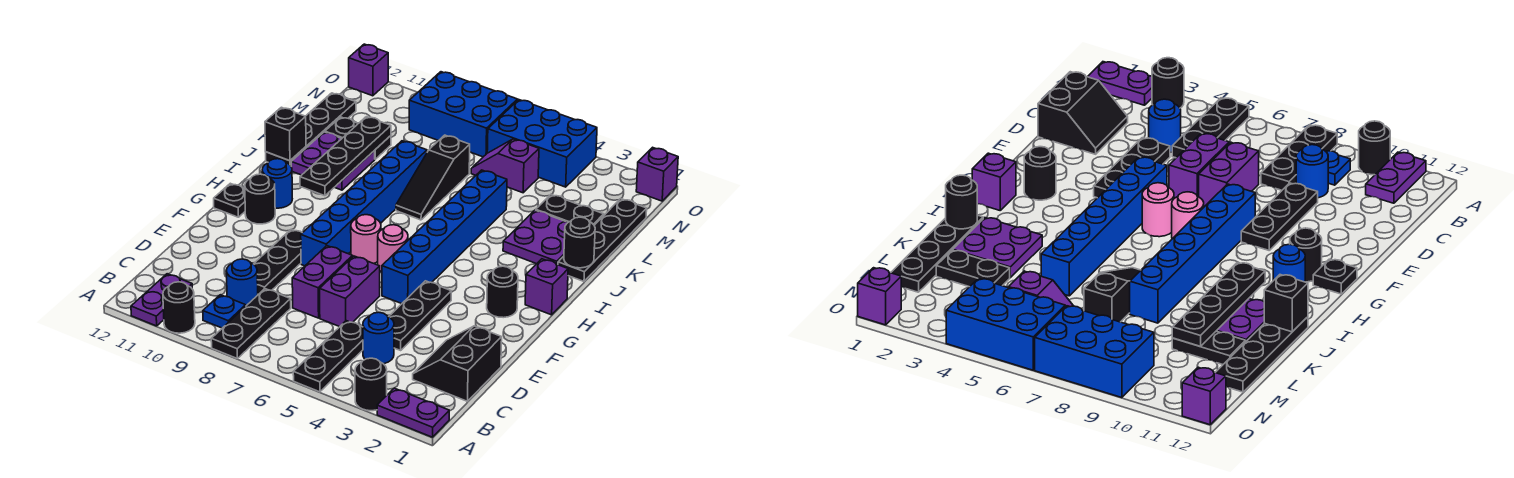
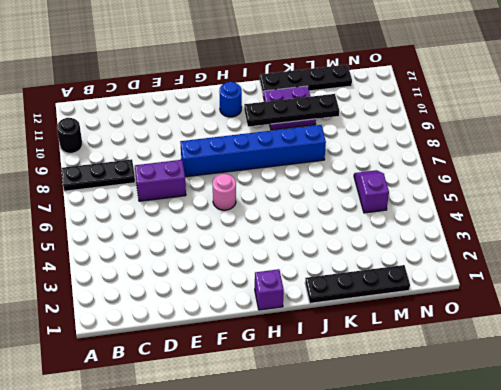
none -> purple plate A1:A2 level 1
none -> black round brick A3 level 1
none -> black plate A5:C5 level 1
none -> purple plate A11:B11 level 1

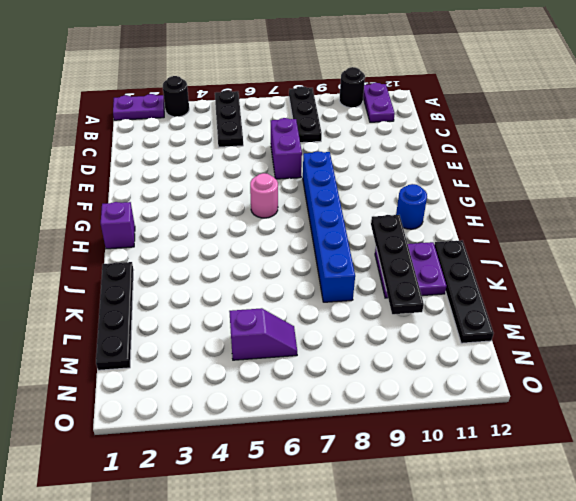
none -> blue plate B9 level 1
none -> black slope C1:D2 level 1 top 1
none -> blue round brick C4 level 1
none -> blue round brick C9 level 1

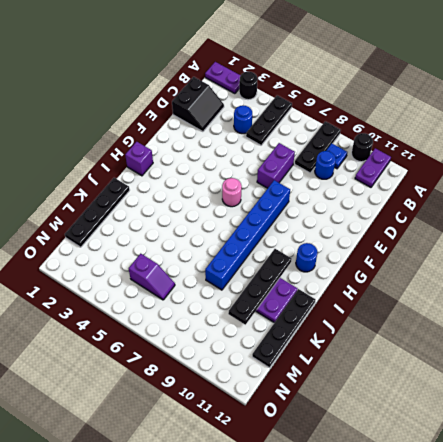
none -> black plate D4:F4 level 1
none -> purple brick D6:E6 level 1
none -> black plate D9:F9 level 1
none -> blue brick F5:K5 level 1

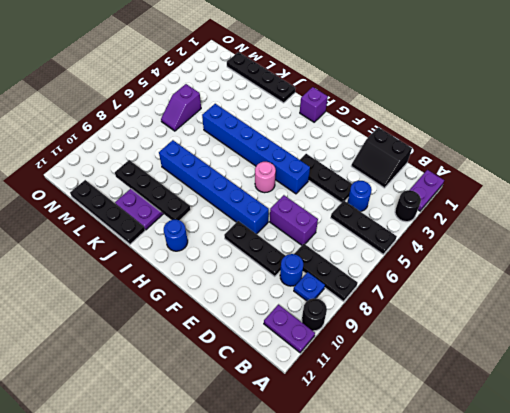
none -> purple brick D6:E6 level 1
none -> black round brick G2 level 1
none -> pink round brick G7 level 1
none -> black round brick G11 level 1

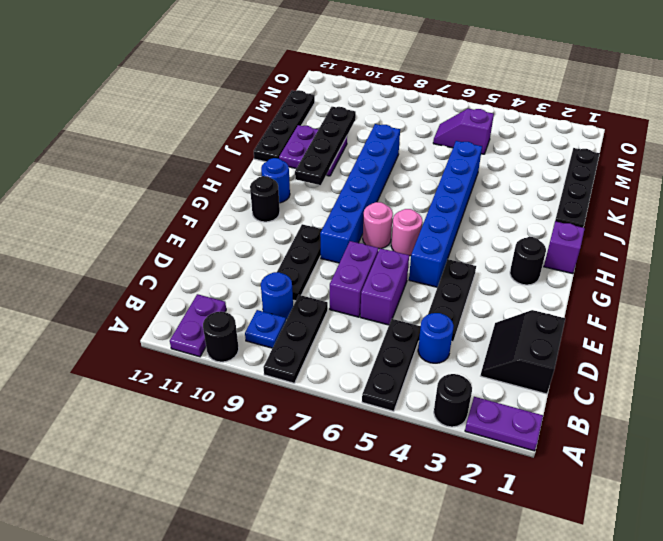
none -> black plate G12 level 1
none -> purple plate J2:K3 level 1
none -> black slope J7:L7 level 1 top L
none -> black plate L2:L3 level 1

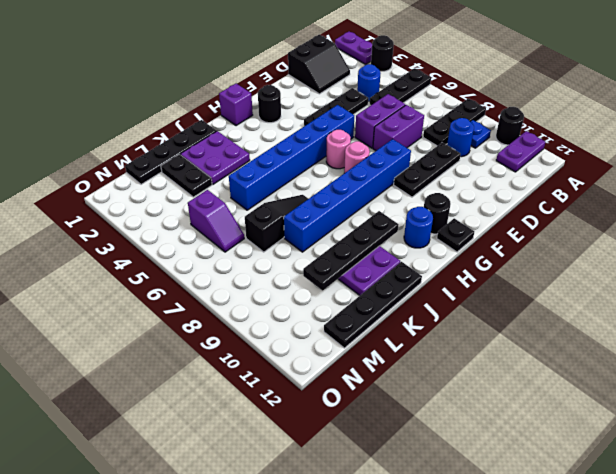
none -> black plate L10:L11 level 1
none -> blue brick N4:O6 level 1
none -> blue brick N7:O9 level 1
none -> purple brick O1 level 1

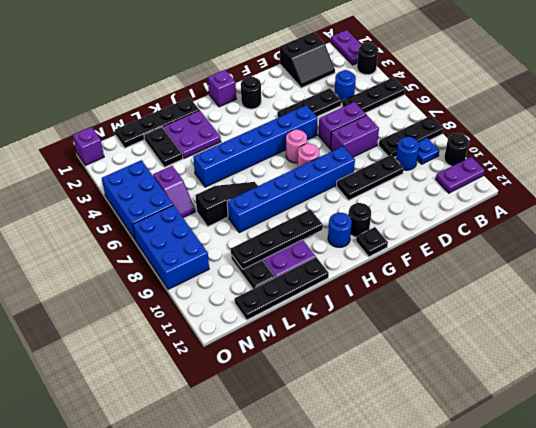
none -> purple brick O12 level 1
none -> black round brick J1 level 2
none -> black brick J12 level 2

